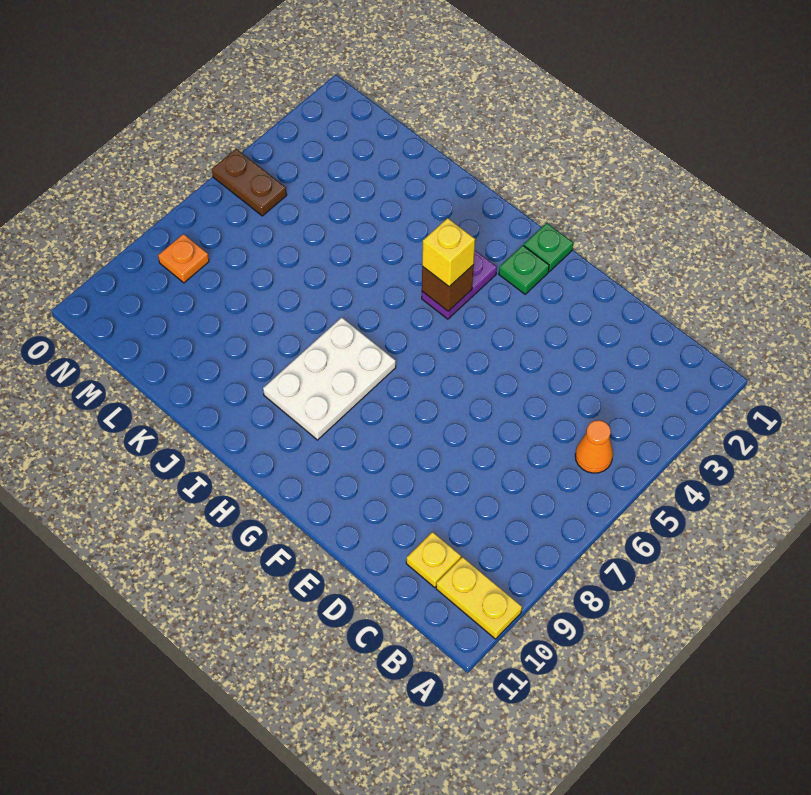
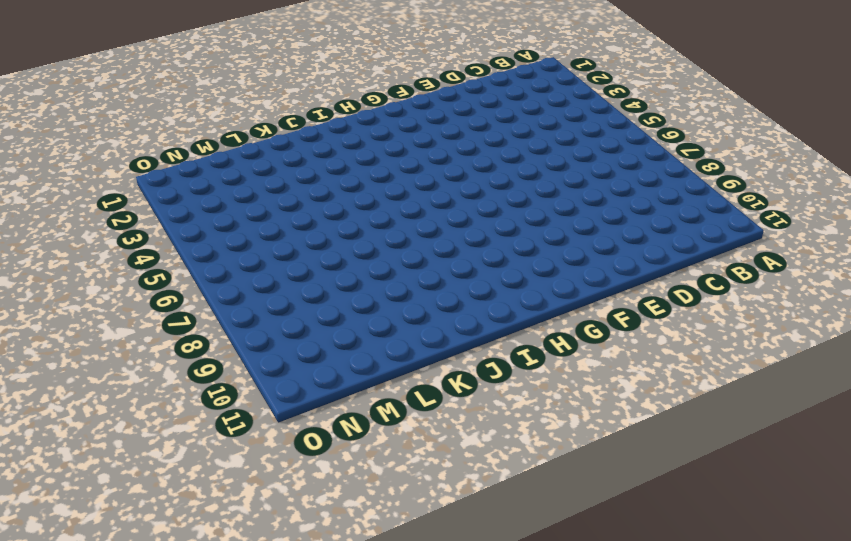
none -> yellow plate A10:B10 level 1
none -> orange cone B5 level 1

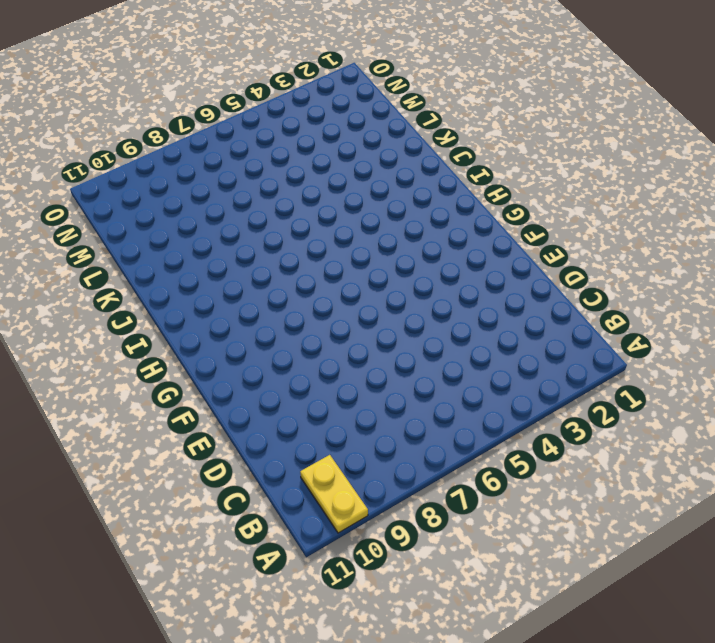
none -> orange cone B5 level 1
none -> yellow plate C10 level 1

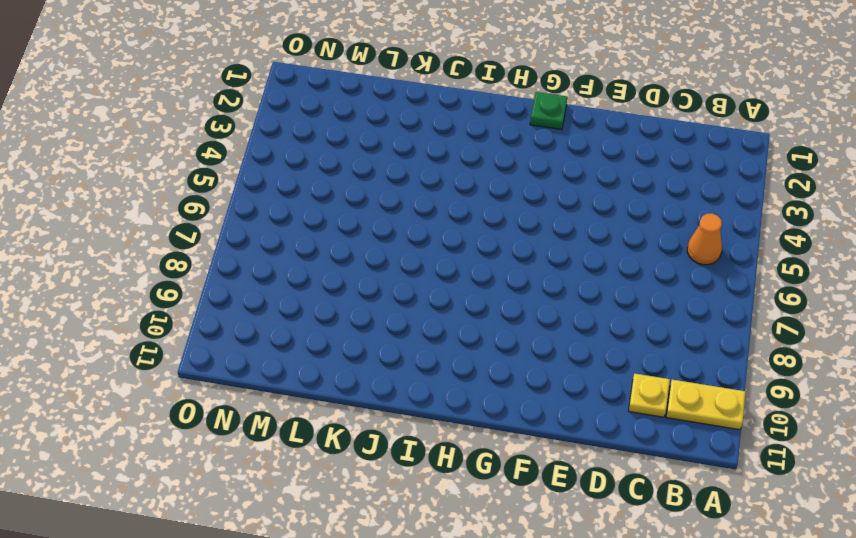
none -> green plate G2 level 1
none -> purple plate H3:H4 level 1

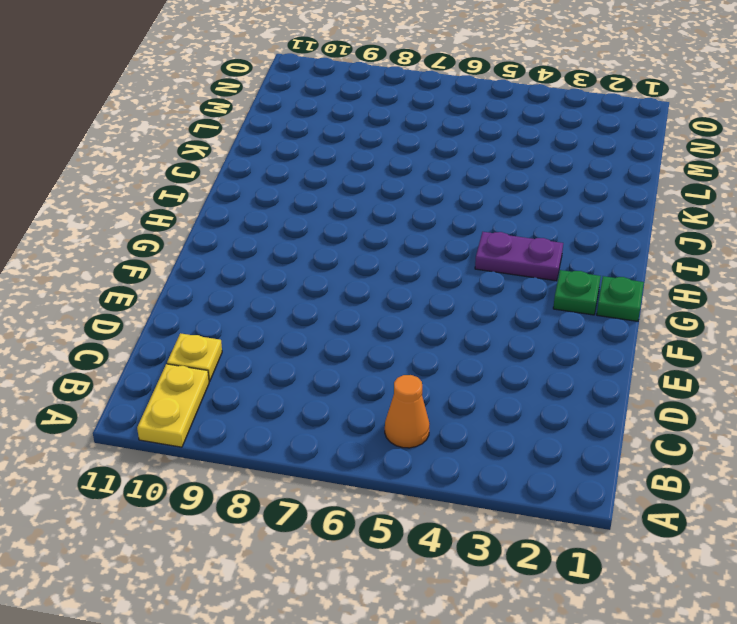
none -> white plate H7:I9 level 1
none -> brown plate N5:O5 level 1

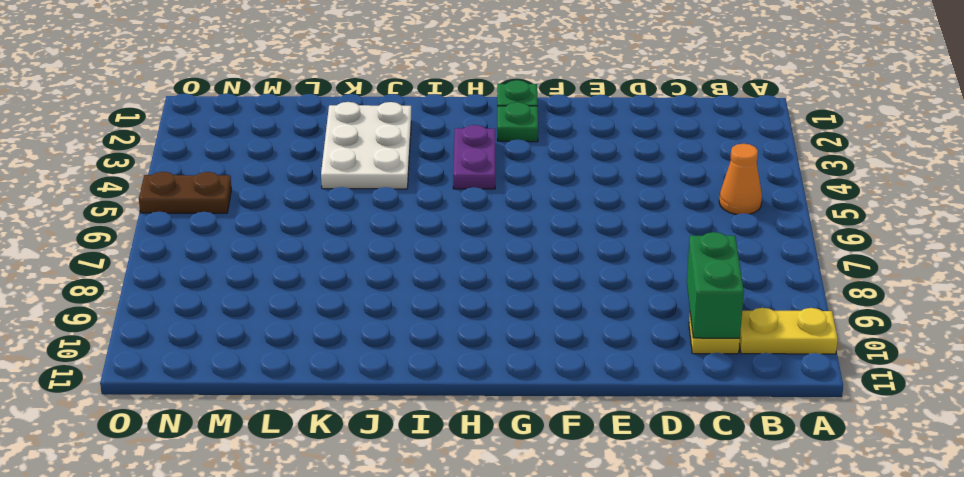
green brick C9:C10 level 2 -> none
white plate J2:K4 level 1 -> white plate H7:I9 level 1
none -> orange plate N8 level 1
none -> brown brick H4 level 2

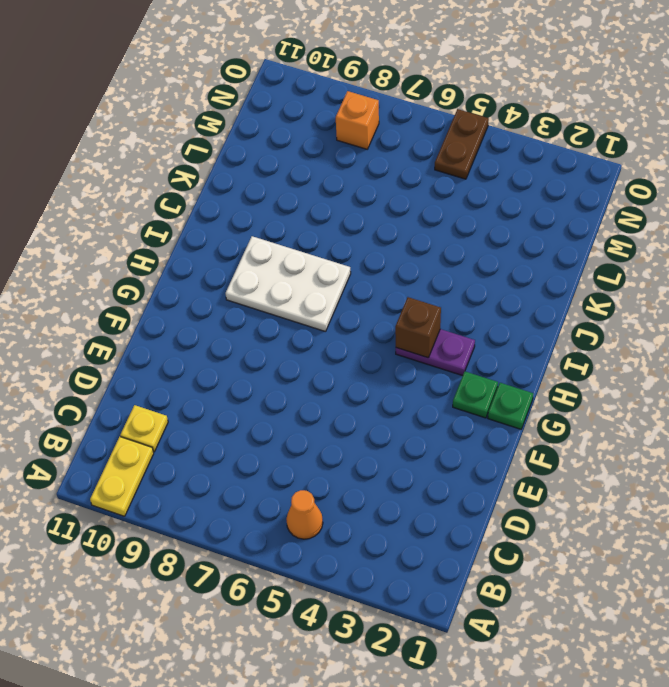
orange brick N8 level 1 -> orange plate N8 level 1
none -> yellow brick H4 level 3

